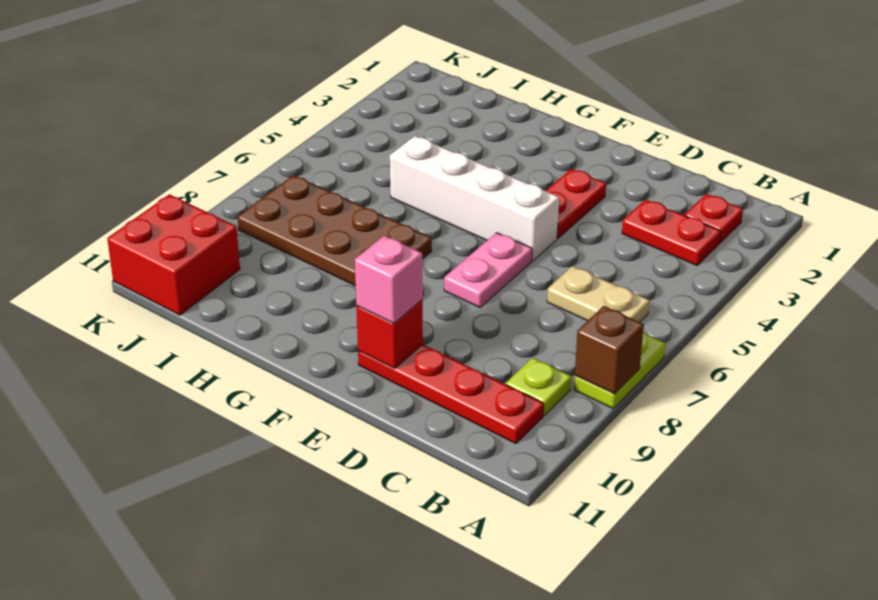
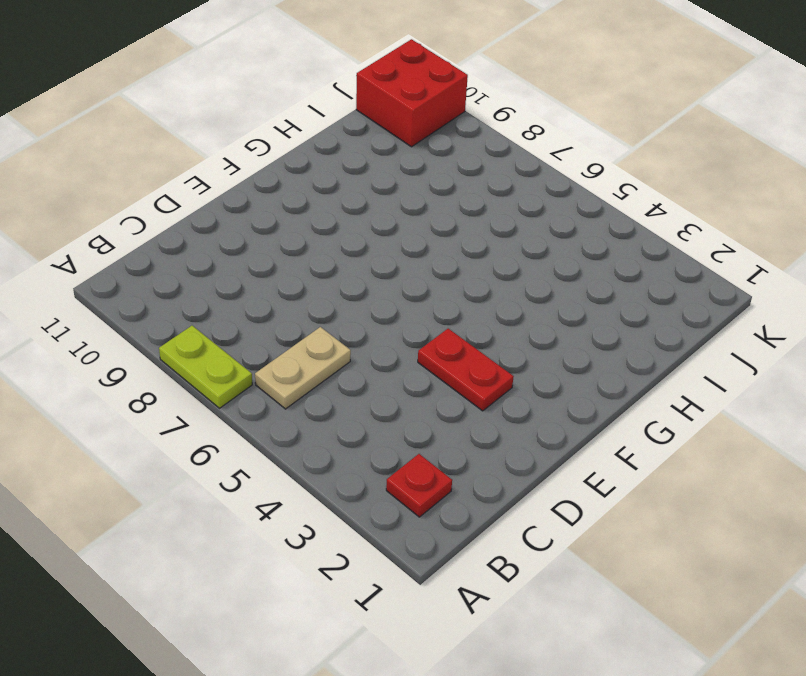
none -> red plate B3:C3 level 1
none -> lime plate B9 level 1
none -> red plate B10:E10 level 1

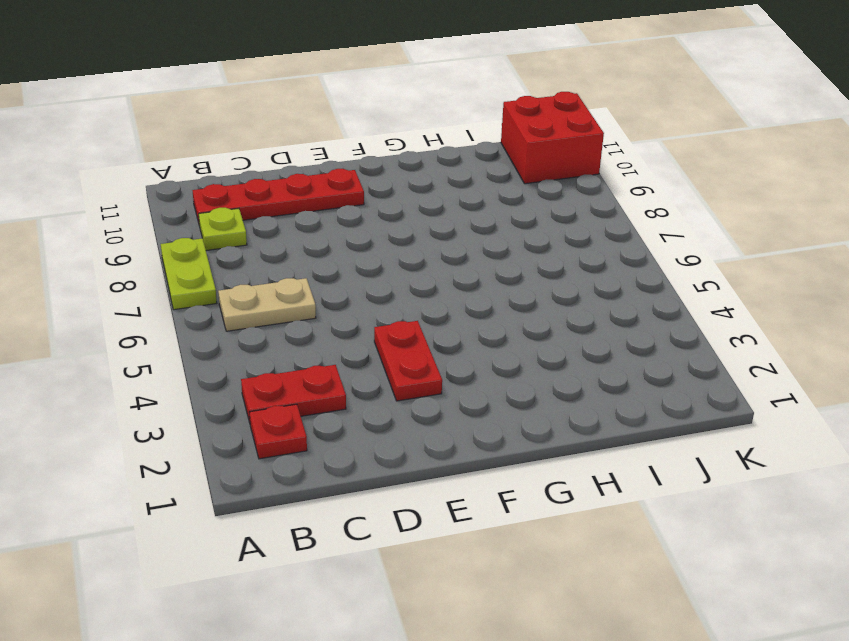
none -> white brick E5:H5 level 1
none -> pink plate E6:E7 level 1
none -> brown plate G7:J8 level 1

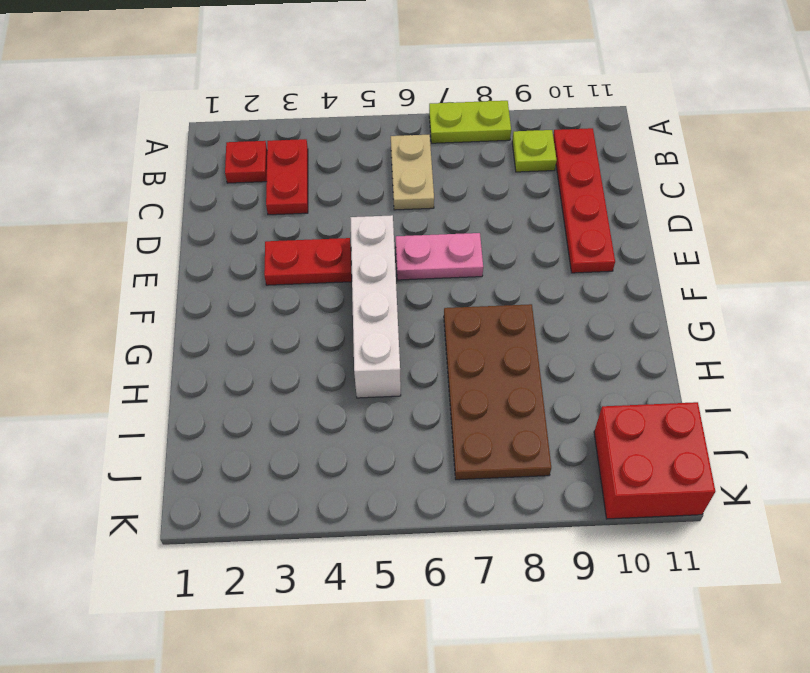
none -> brown brick A8 level 2
none -> red brick E10 level 2
none -> pink brick E10 level 3

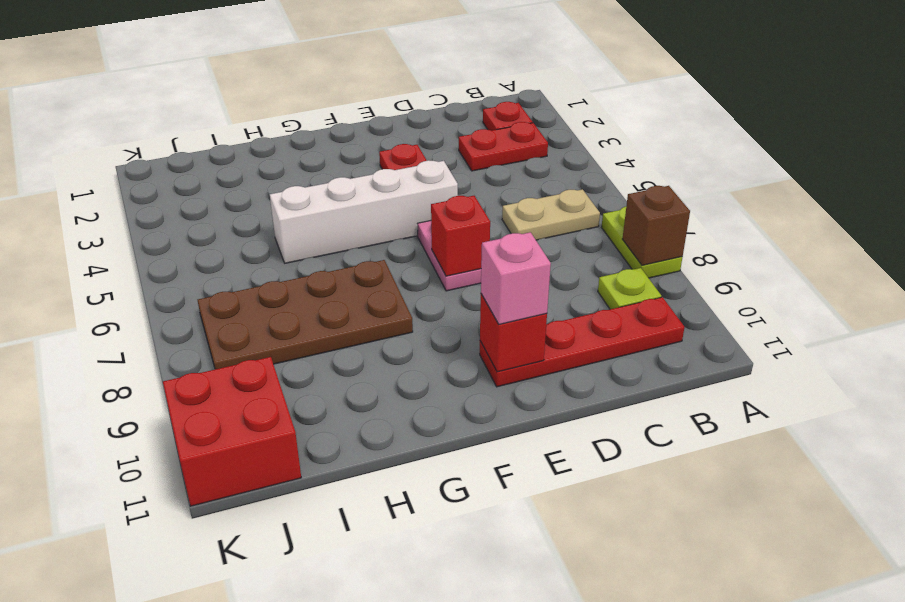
red brick E7 level 2 -> none

